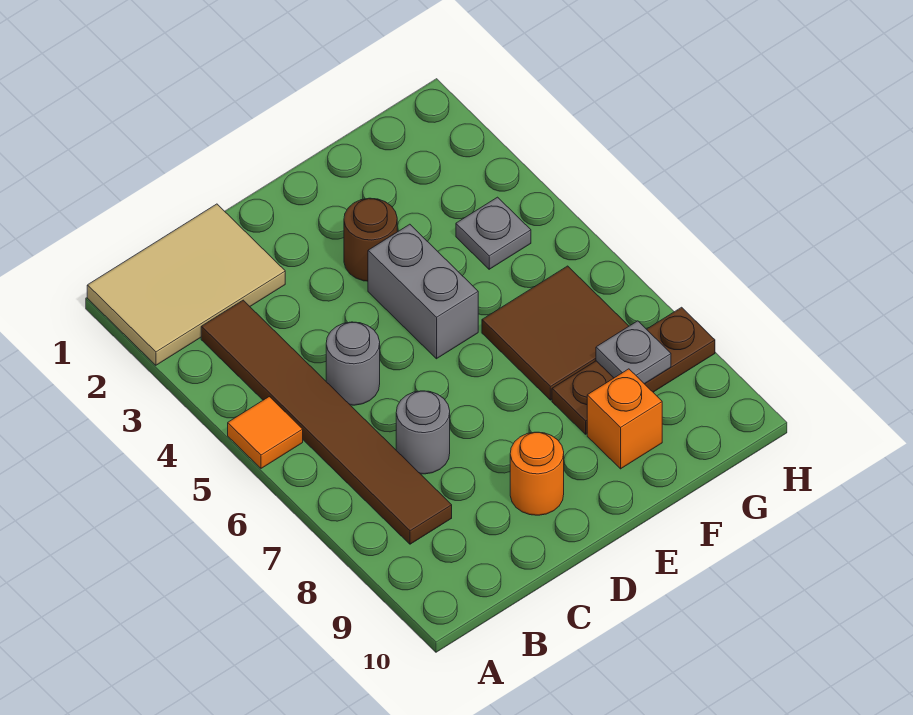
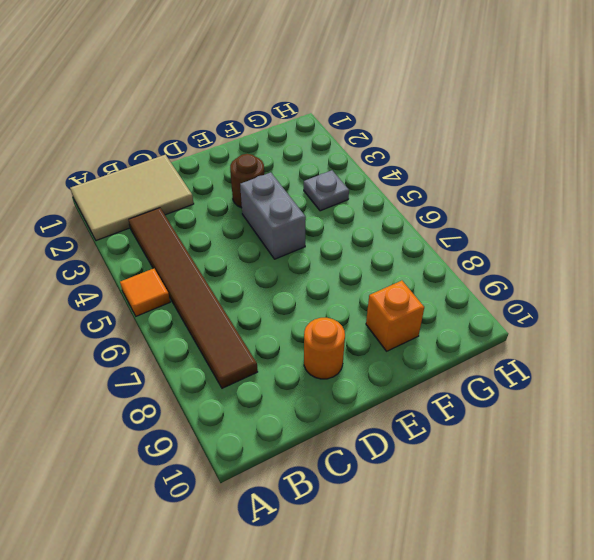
none -> grey round brick C5 level 1
none -> grey round brick C7 level 1
none -> brown tile F6:G7 level 1

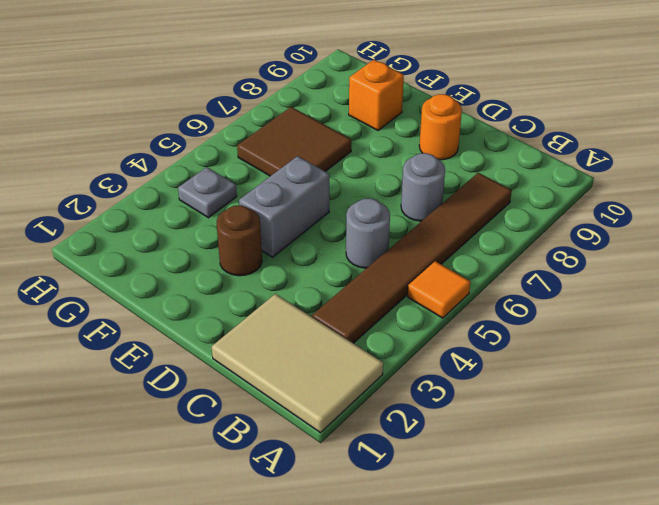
none -> brown plate F8:H8 level 1
none -> grey plate G8 level 2

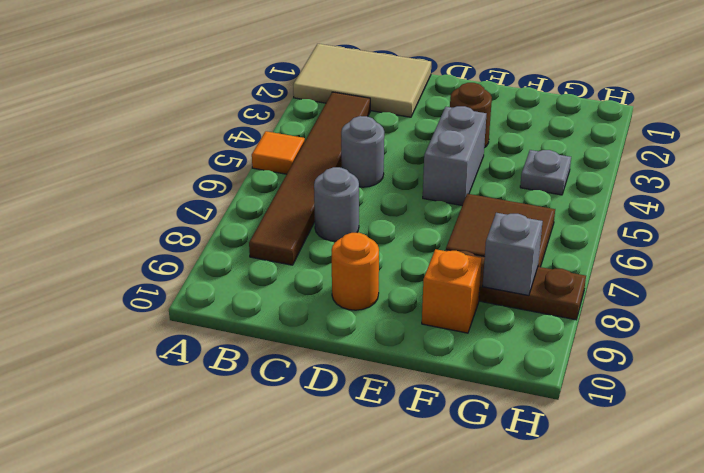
grey brick G8 level 2 -> grey plate G8 level 2

